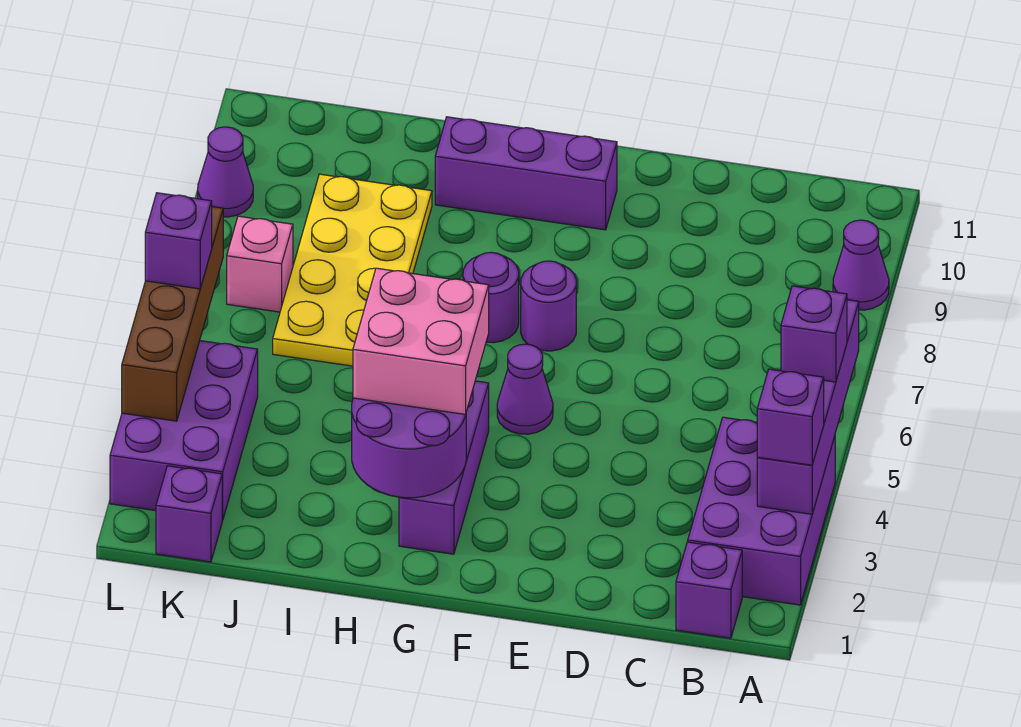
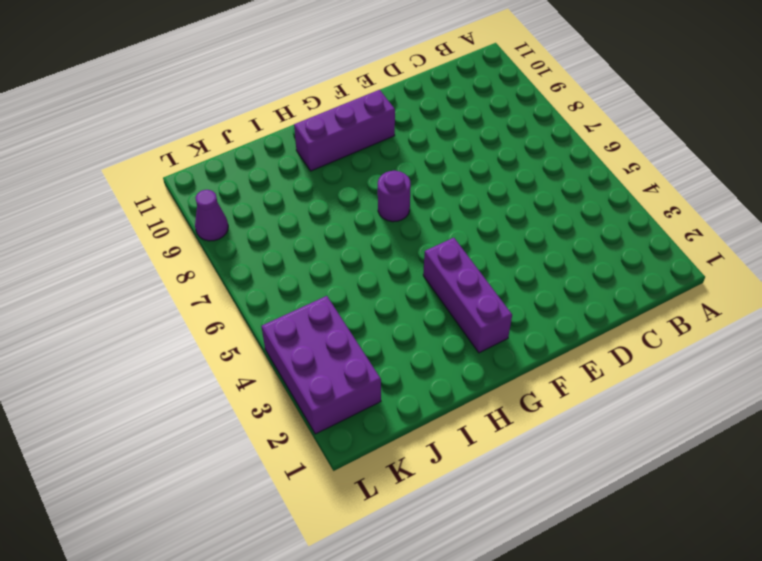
none -> purple brick A2:B4 level 1
none -> purple cone A9 level 1
none -> purple brick B1 level 1

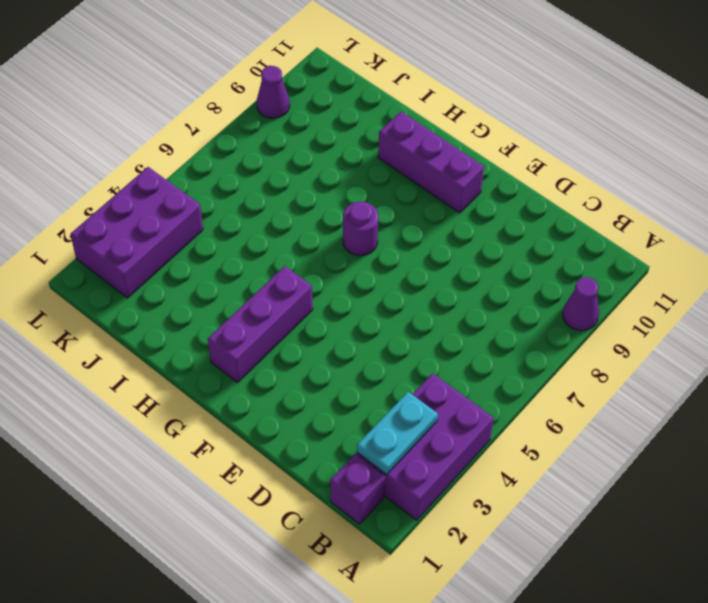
cyan plate B2:B3 level 2 -> none
none -> purple cone F5 level 1
none -> purple round brick F7 level 1
none -> yellow plate I6:J9 level 1

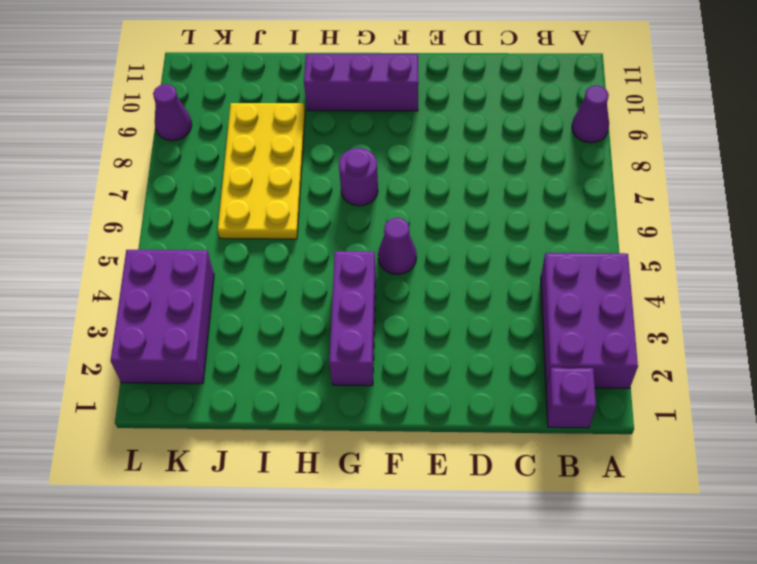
none -> purple round brick F7 level 1
none -> purple brick K1 level 1
none -> pink brick K7 level 1

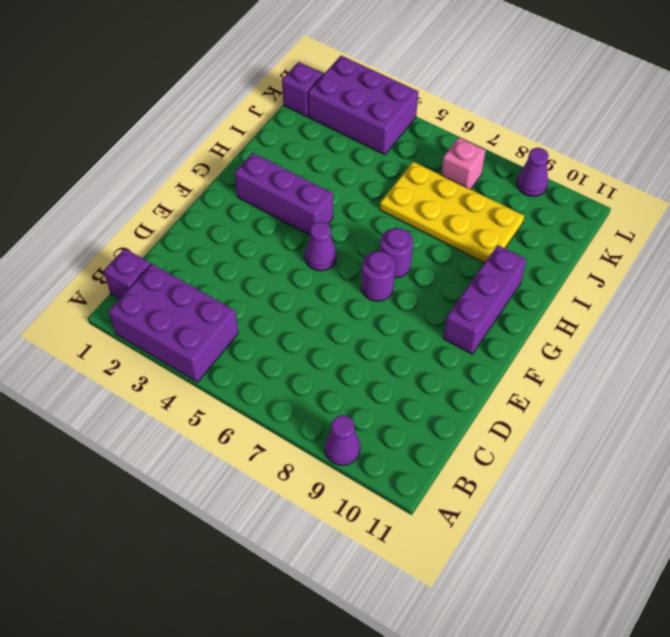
none -> purple brick A3:A6 level 2
none -> purple round brick G2:H3 level 2
none -> brown brick L3:L6 level 2

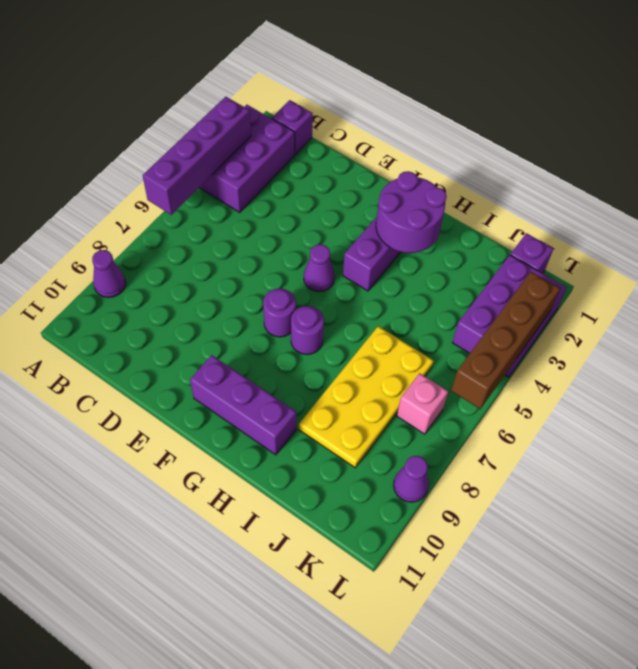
none -> purple brick A3 level 3
none -> purple brick A5 level 3
none -> pink brick G3:H4 level 3

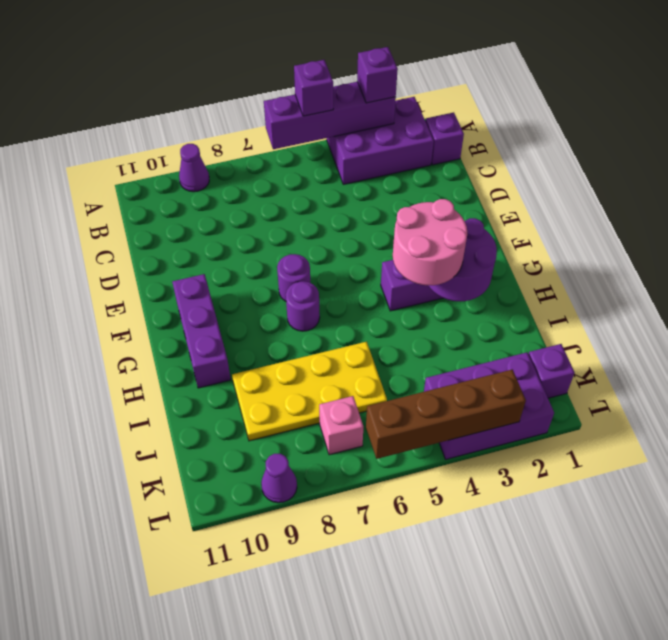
pink round brick G3:H4 level 3 -> pink brick G3:H4 level 3
none -> purple cone F5 level 1
none -> purple brick L5 level 3

